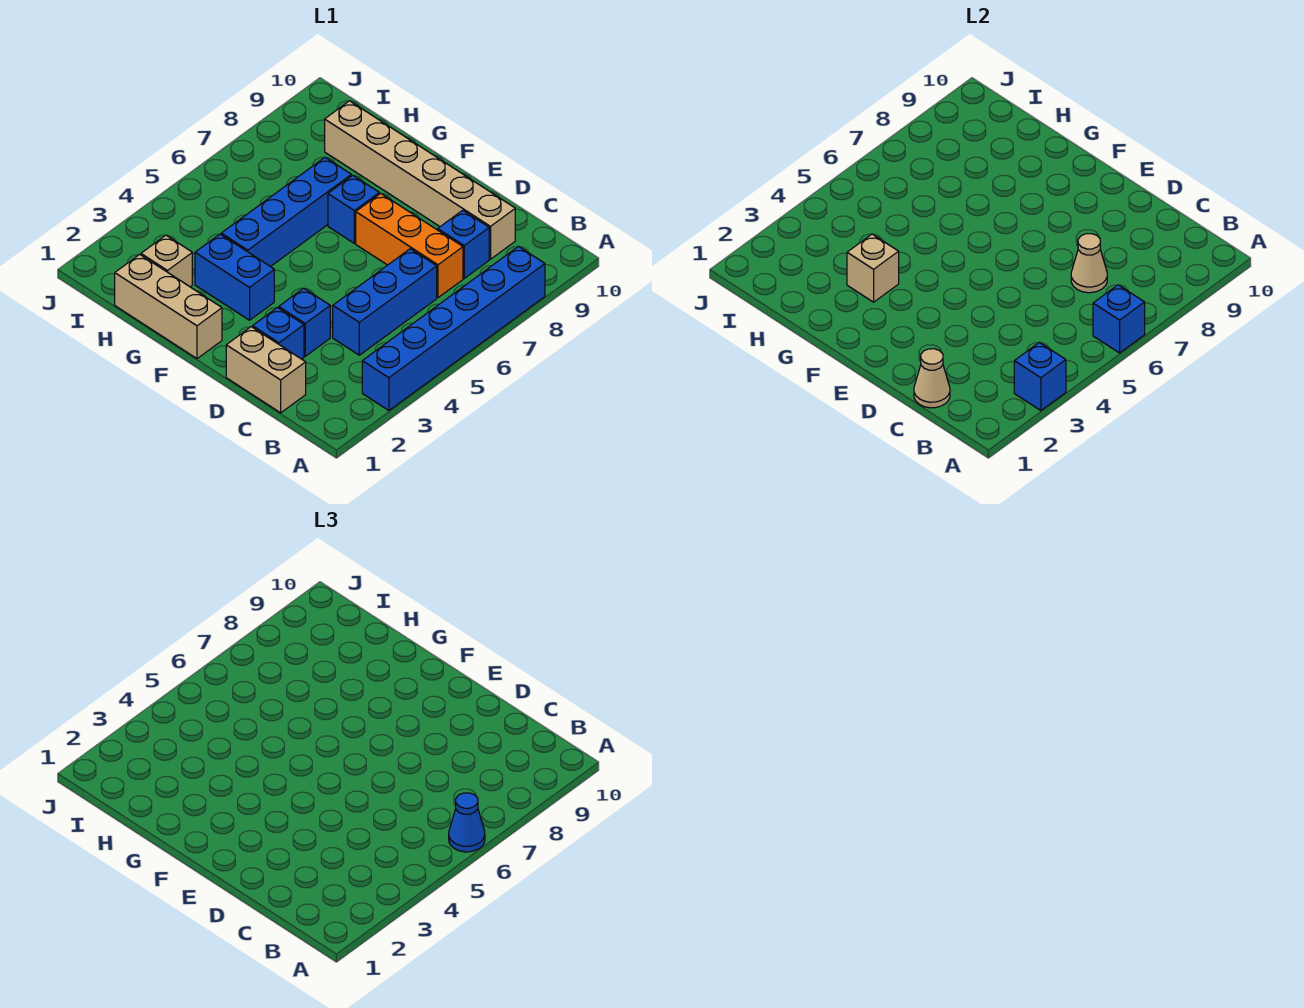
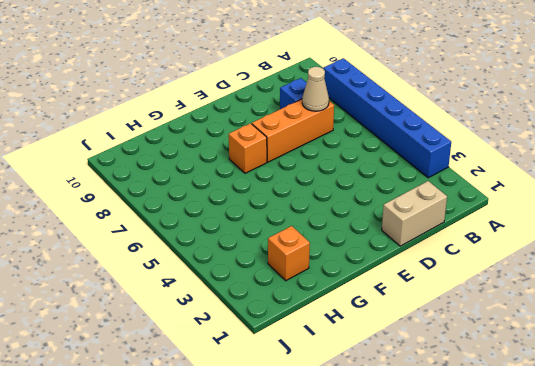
orange brick F7 level 1 -> blue brick F7 level 1
orange brick H2 level 1 -> tan brick H2 level 1
none -> blue brick C4:C6 level 1
none -> tan brick C9:H9 level 1
none -> blue brick D2 level 1

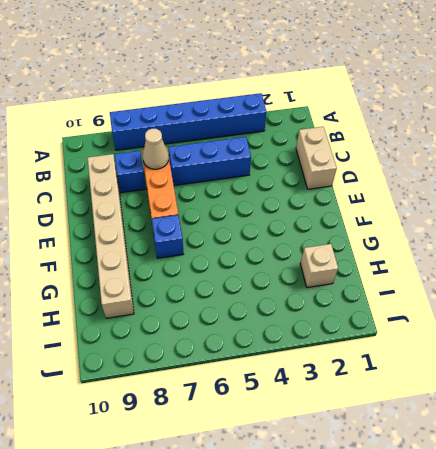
none -> blue brick D2 level 1
none -> blue brick D3 level 1
none -> tan brick F1:H1 level 1

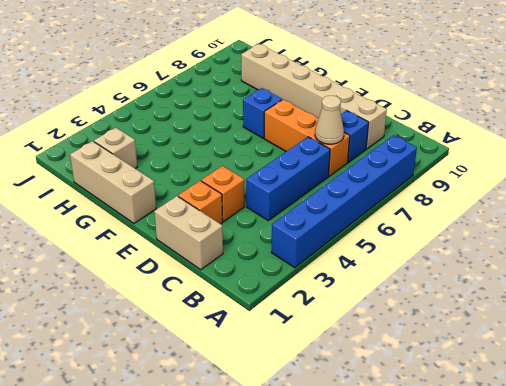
orange brick D2 level 1 -> blue brick D2 level 1
orange brick D3 level 1 -> blue brick D3 level 1
none -> blue brick F3:G3 level 1
none -> blue brick G4:G7 level 1
none -> blue brick A3 level 2

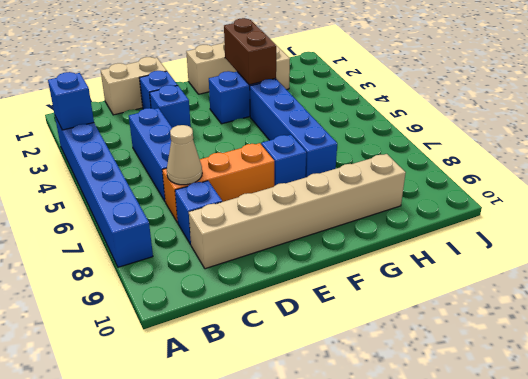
brown brick G2:G3 level 2 -> tan brick G3 level 2
none -> blue brick A6 level 2
none -> tan cone C1 level 2
none -> blue cone A6 level 3

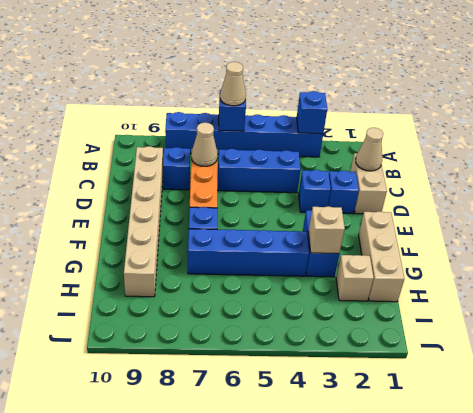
tan cone A6 level 3 -> blue cone A6 level 3

